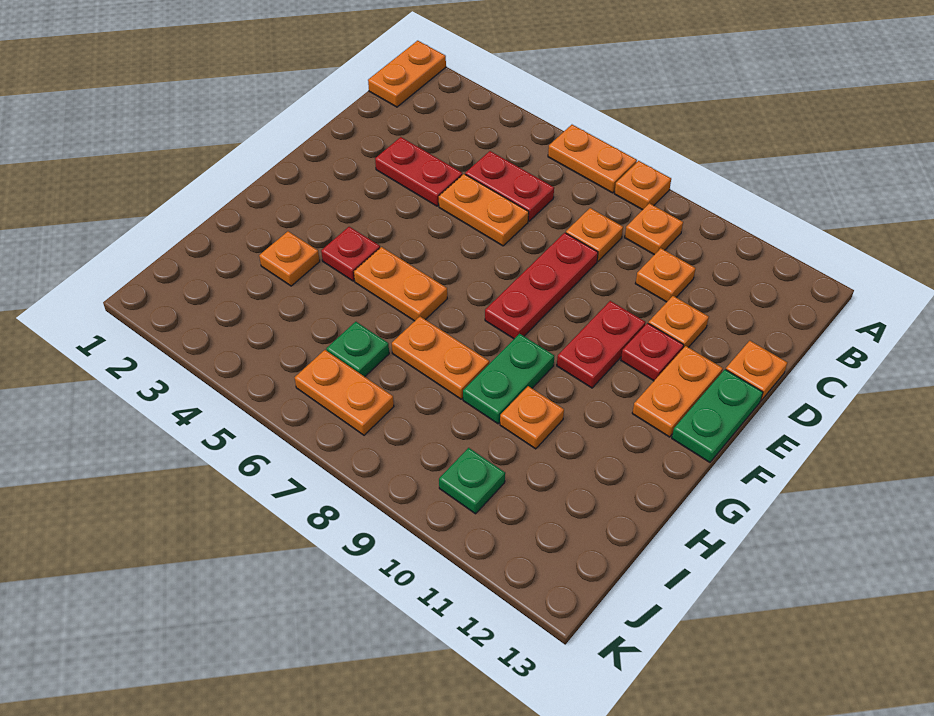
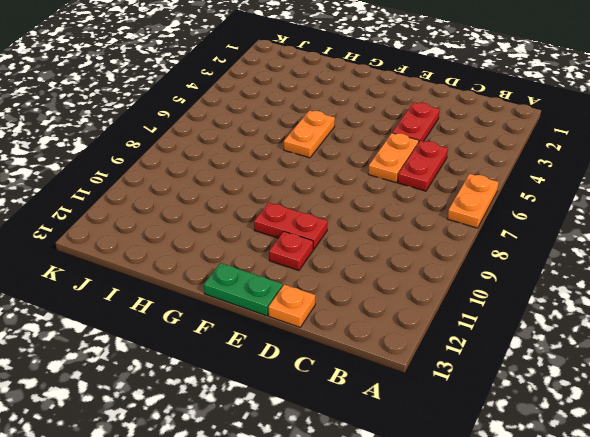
none -> orange plate A1:B1 level 1
none -> orange plate A8 level 1
none -> orange plate B9 level 1

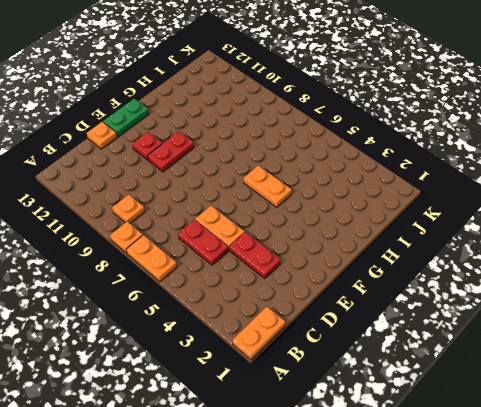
none -> orange plate C8 level 1
none -> orange plate C10 level 1
none -> red plate D8:F8 level 1

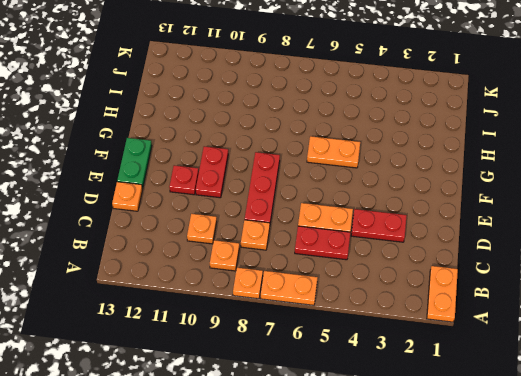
none -> orange plate D11 level 1
none -> orange plate E12:F12 level 1
none -> red plate G4 level 1

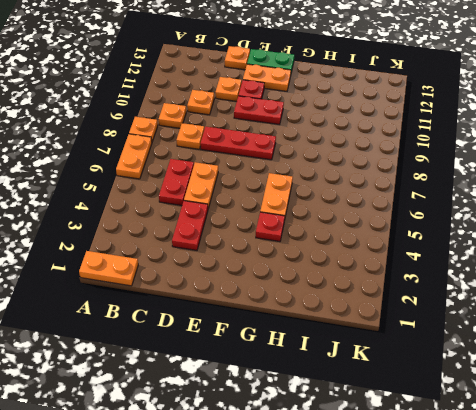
none -> green plate G9:H9 level 1
none -> orange plate H3 level 1
none -> orange plate H7:H8 level 1

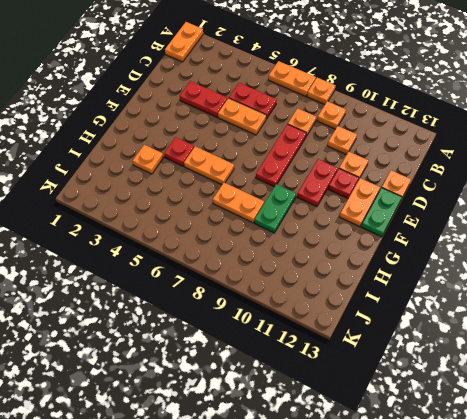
none -> orange plate H10 level 1
none -> green plate I6 level 1
none -> orange plate J6:J7 level 1

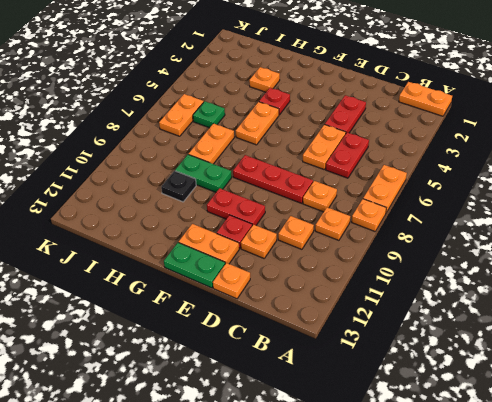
black plate H10 level 1 -> orange plate H10 level 1
none -> green plate J10 level 1

